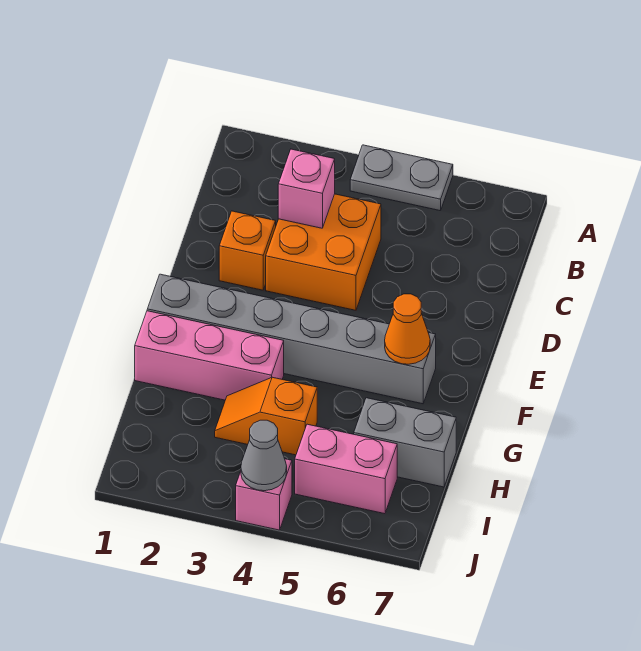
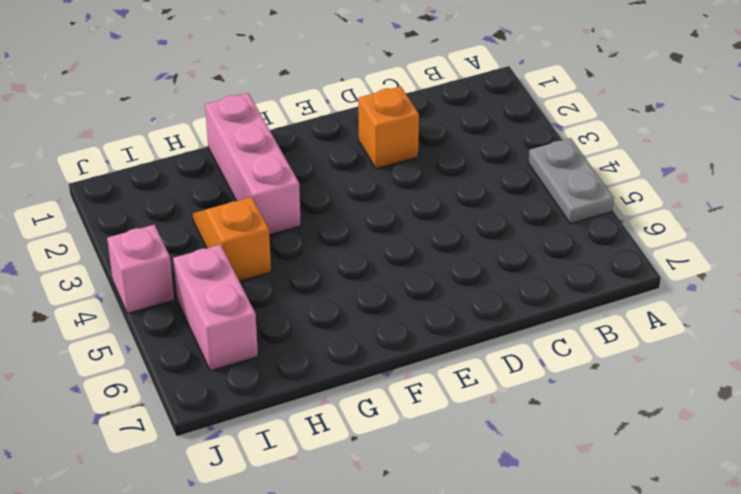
none -> orange brick C3:D4 level 1
none -> grey brick F1:F6 level 1
none -> grey brick H6:H7 level 1

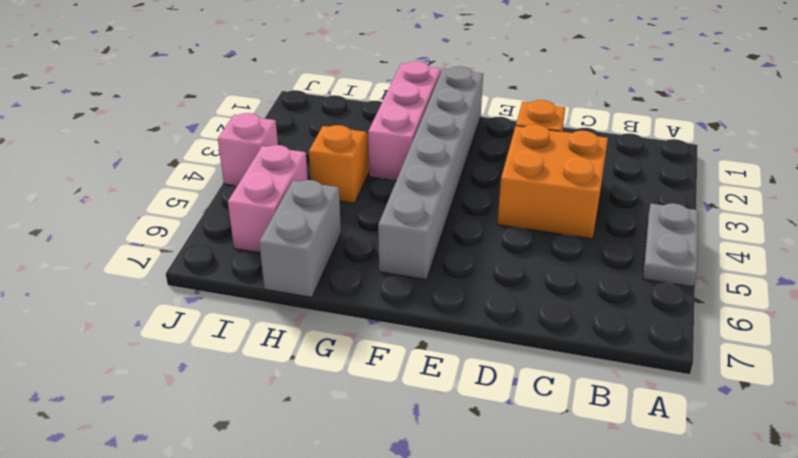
none -> pink brick C3 level 2
none -> orange cone F6 level 2
none -> grey cone J4 level 2

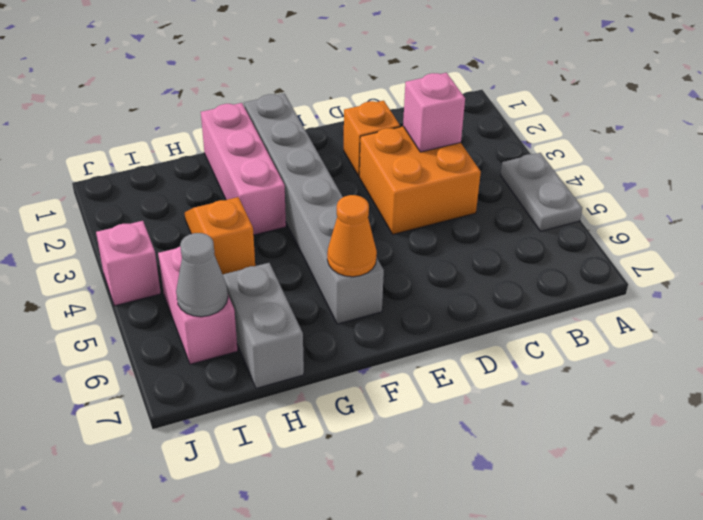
grey cone I6 level 2 -> grey cone J4 level 2

